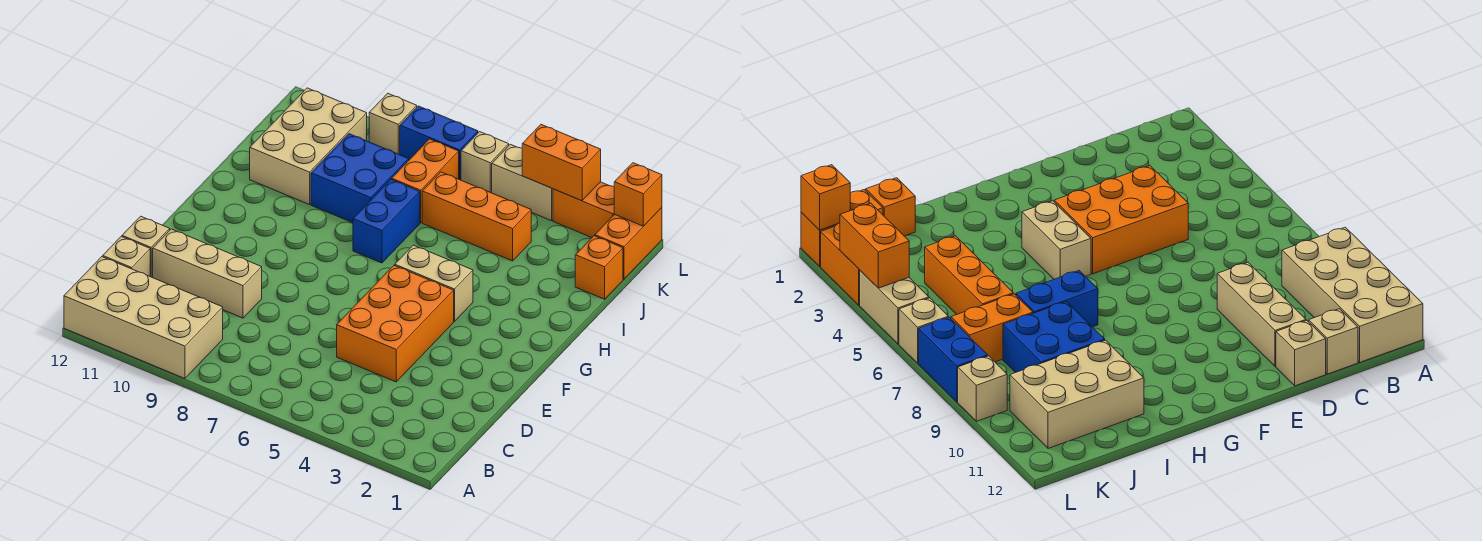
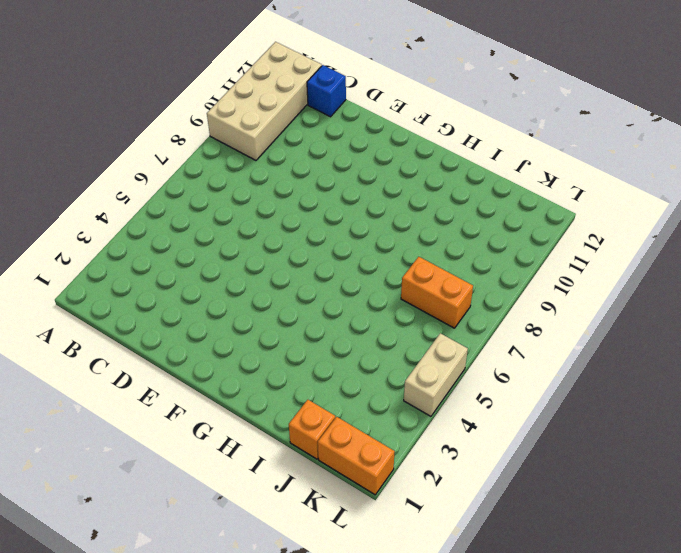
blue brick C12 level 1 -> tan brick C12 level 1
none -> orange brick D4:F5 level 1
none -> tan brick D9:D11 level 1
none -> tan brick D12 level 1

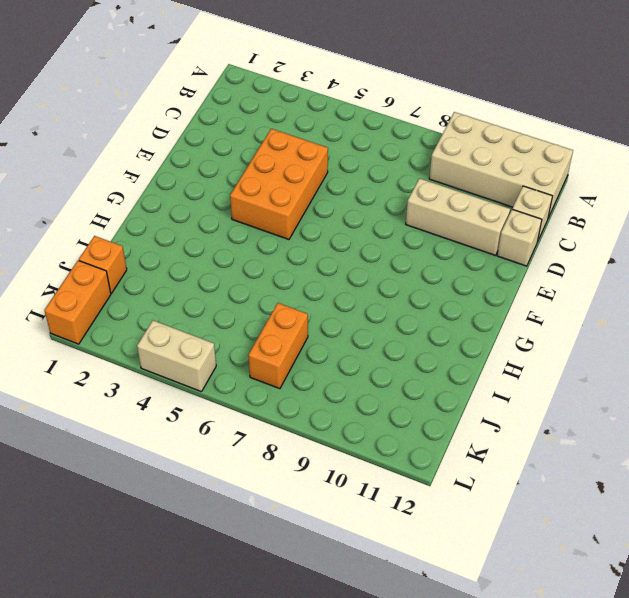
none -> tan brick G4:G5 level 1
none -> blue brick H7:I7 level 1
none -> blue brick I8:J9 level 1

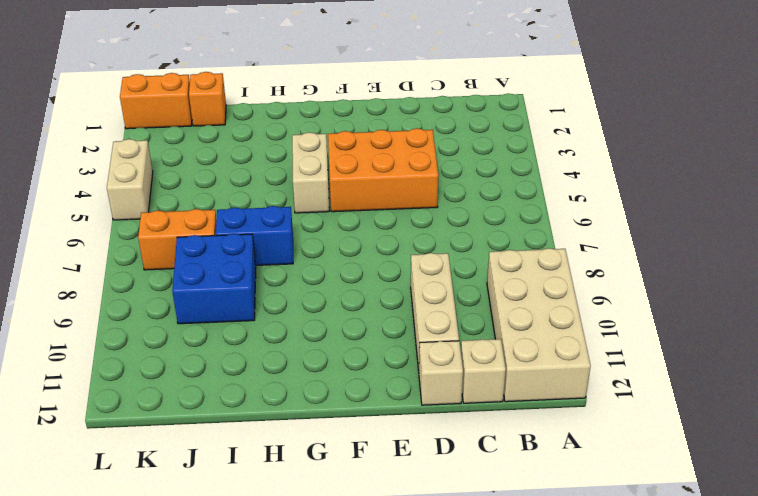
none -> tan brick I10:K11 level 1
none -> orange brick J4:J6 level 1
none -> orange brick L2:L3 level 1

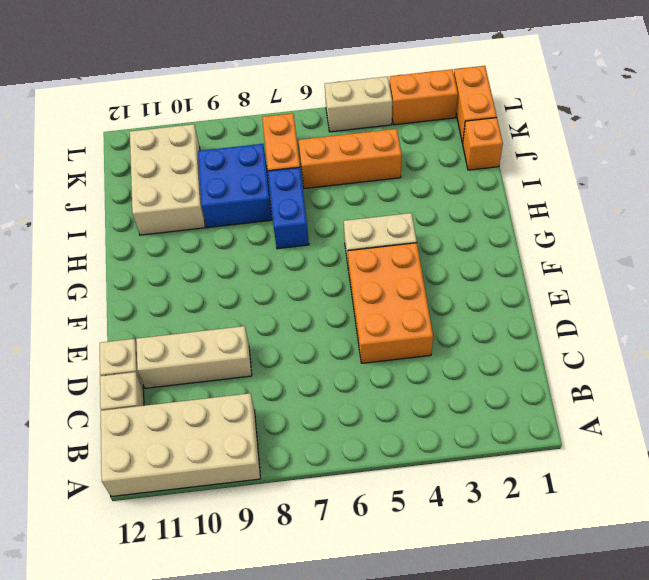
none -> tan brick L6 level 1
none -> blue brick L7:L8 level 1
none -> tan brick L9 level 1

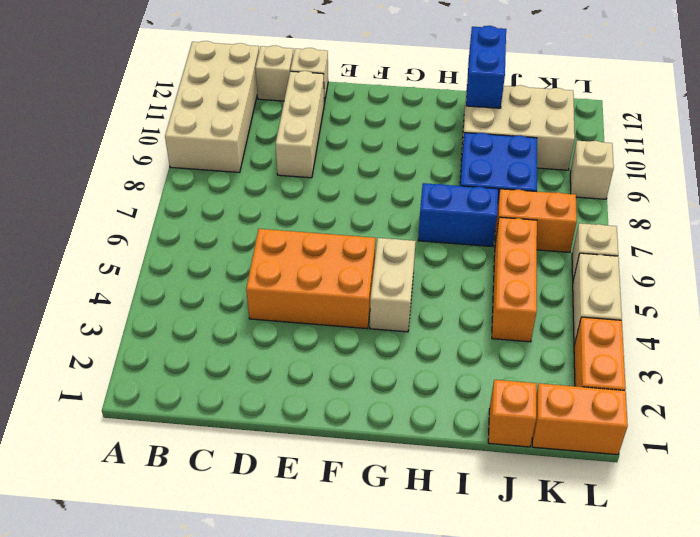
blue brick I11:I12 level 2 -> blue brick L7:L8 level 1
none -> orange brick L1 level 2
none -> orange brick L3:L4 level 2

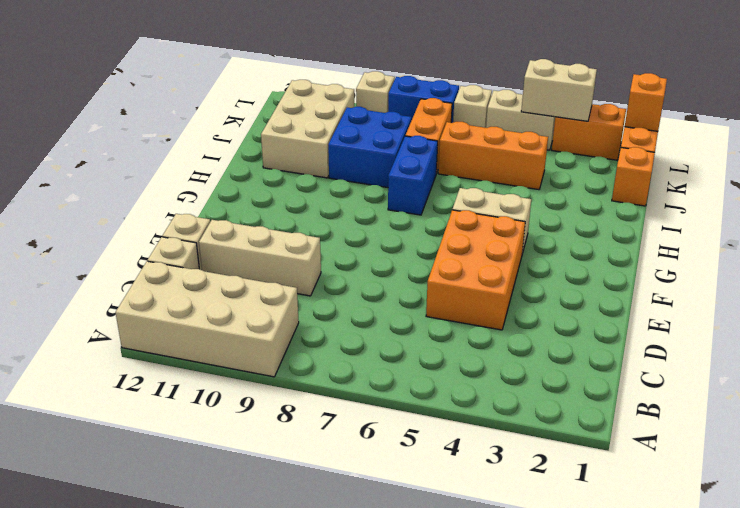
tan brick L3:L4 level 2 -> orange brick L3:L4 level 2

